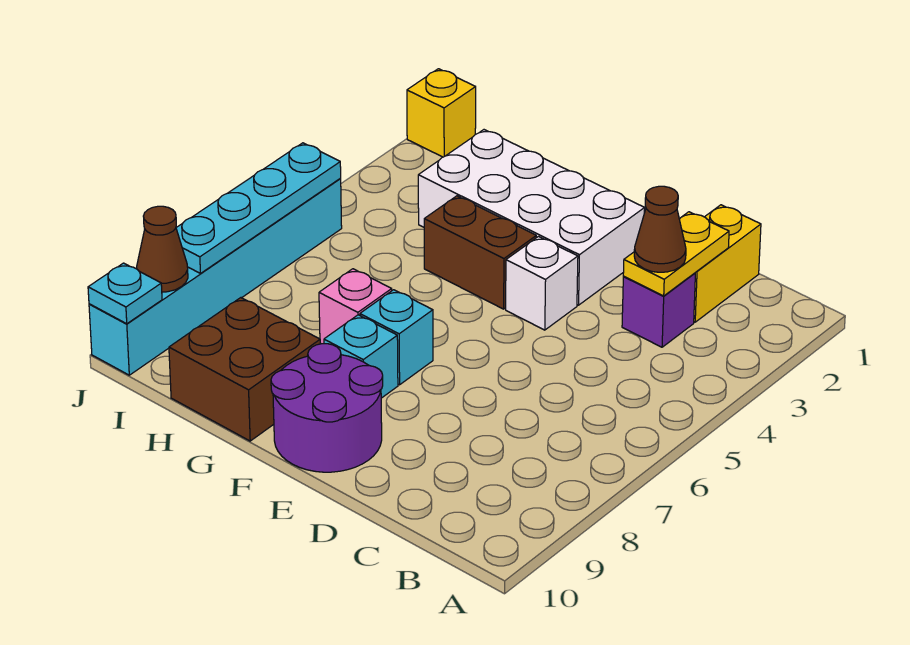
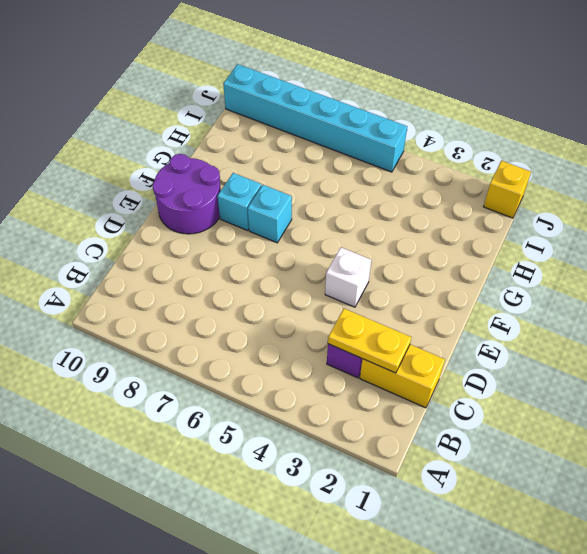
none -> white brick E2:H3 level 1
none -> brown brick F4:G4 level 1
none -> pink brick G7 level 1

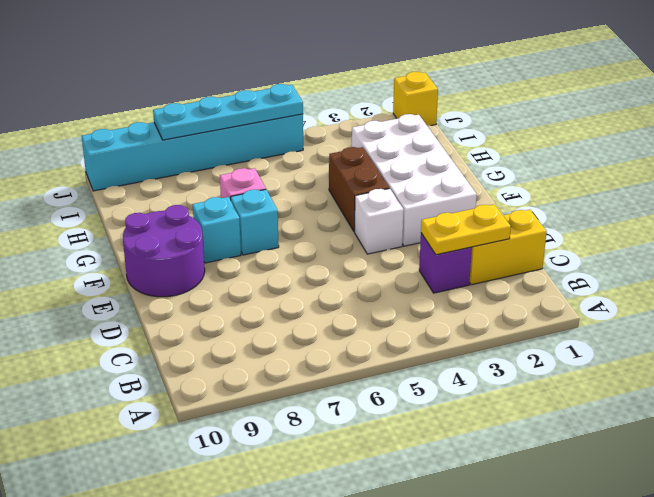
none -> brown brick G9:H10 level 1
none -> brown cone J9 level 2
none -> cyan plate J10 level 2

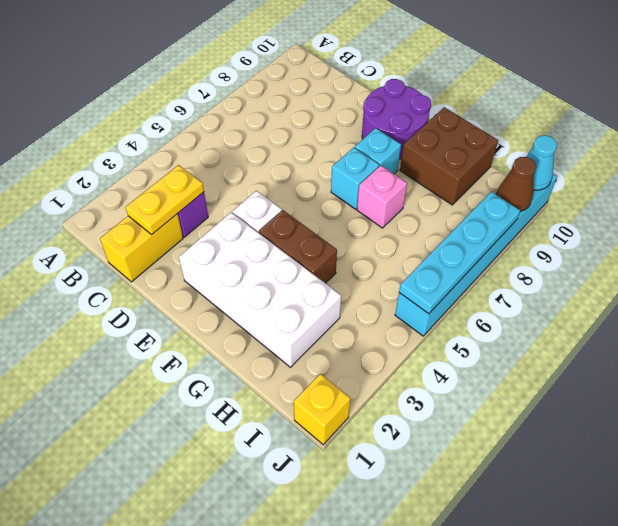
cyan cone J10 level 2 -> cyan plate J10 level 2
none -> brown cone C3 level 3

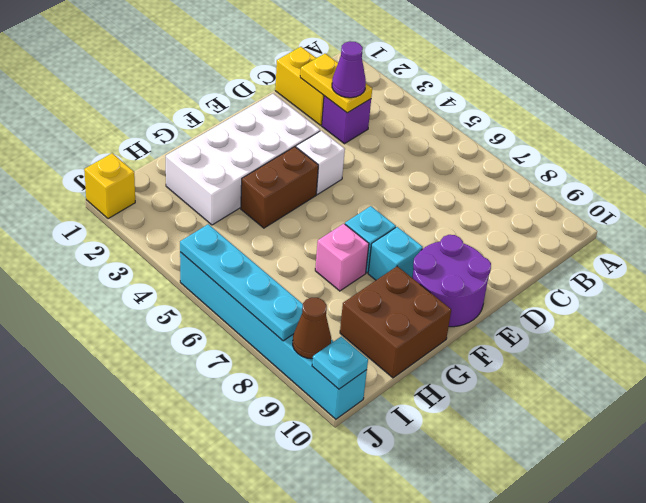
purple cone C3 level 3 -> brown cone C3 level 3

